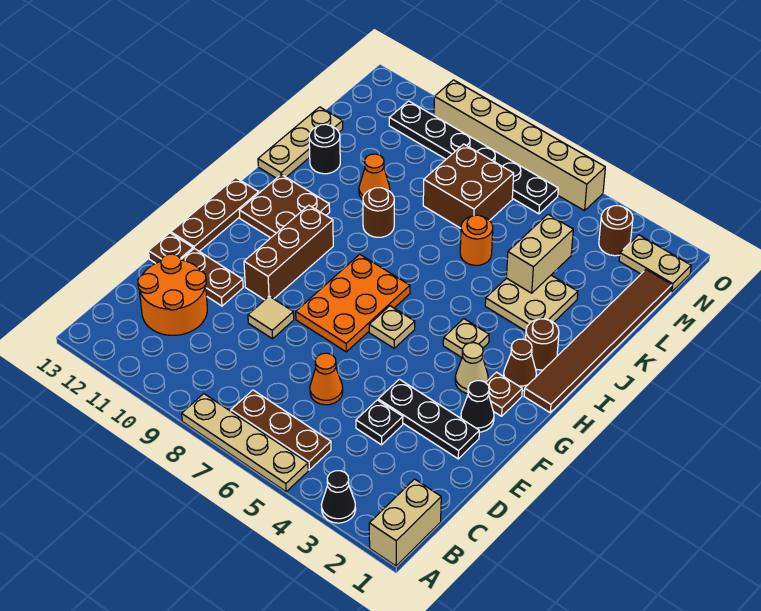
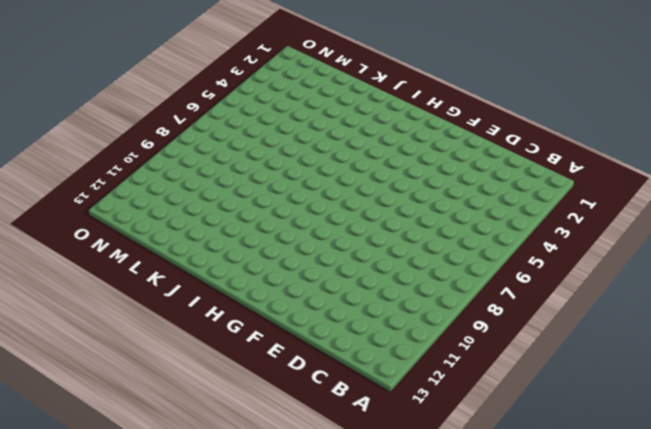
none -> tan brick A1:B1 level 1
none -> black cone A3 level 1
none -> tan plate A5:A8 level 1
none -> brown plate B5:B7 level 1

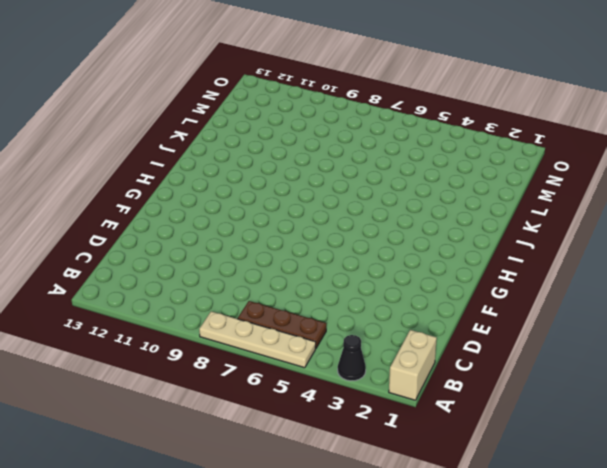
none -> orange round brick C11:D12 level 1
none -> black plate D4 level 1
none -> orange cone D6 level 1
none -> black plate E2:E4 level 1

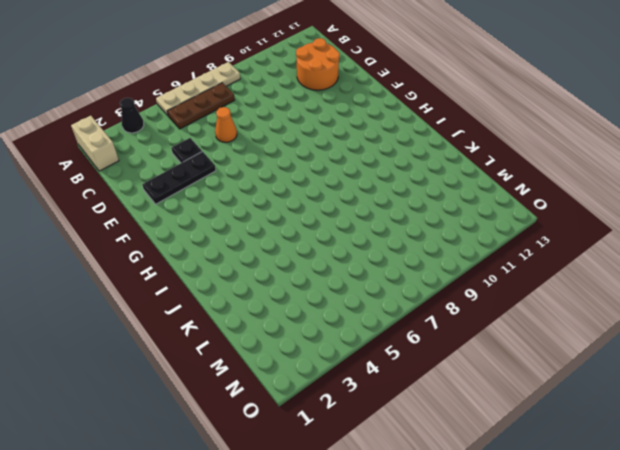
none -> tan tile E9 level 1
none -> brown plate E11:E12 level 1
none -> brown plate E13 level 1
none -> black cone F2 level 1

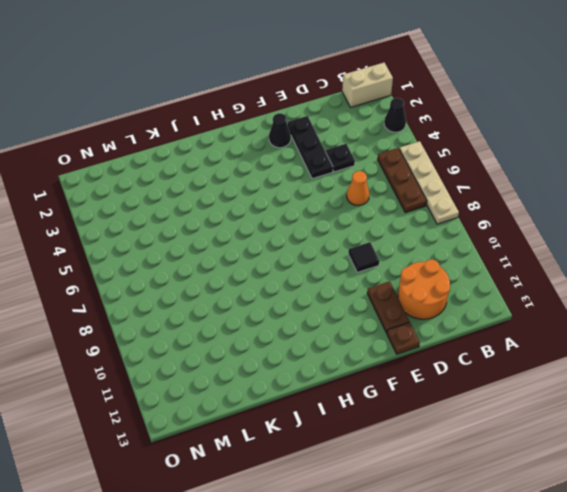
black tile E9 level 1 -> tan tile E9 level 1
none -> orange plate F7:H8 level 1
none -> brown brick F10:H10 level 1
none -> brown plate F13:H13 level 1
none -> brown plate G2 level 1

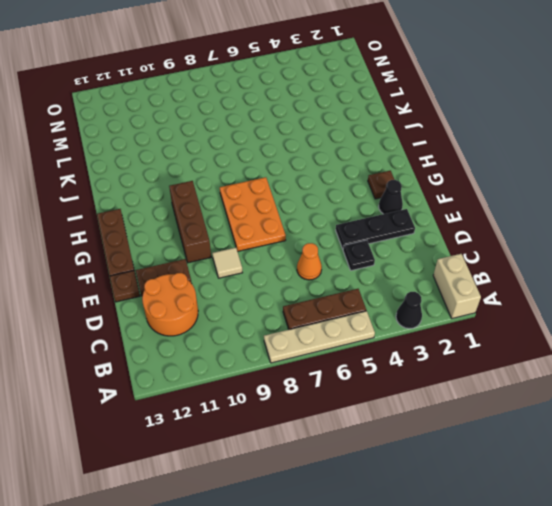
none -> tan cone G3 level 1
none -> tan plate G6 level 1
none -> brown tile H1:M1 level 1
none -> brown cone H2 level 1

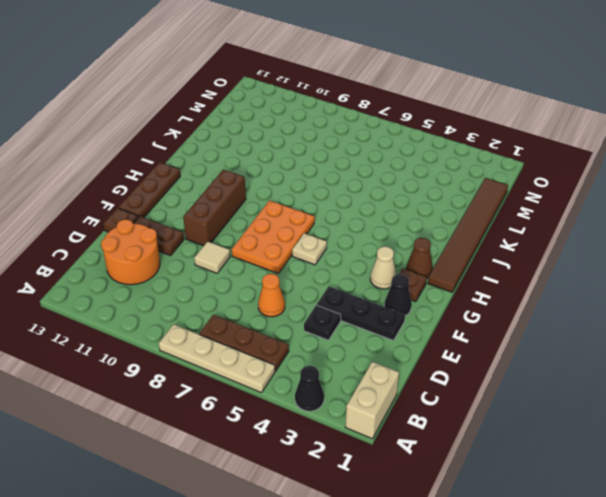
none -> tan plate H4 level 1
none -> brown plate H11:I12 level 1
none -> brown round brick I2 level 1
none -> tan plate J3:K4 level 1

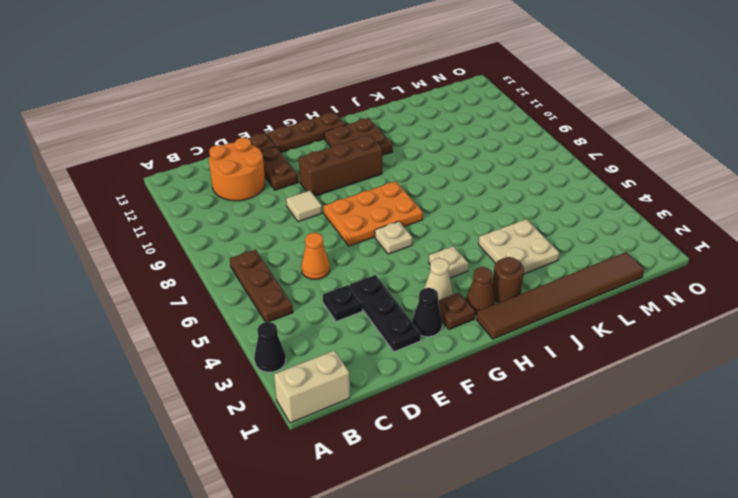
none -> tan plate A5:A8 level 1
none -> brown round brick J9 level 1
none -> tan plate J13:L13 level 1
none -> orange round brick K6 level 1

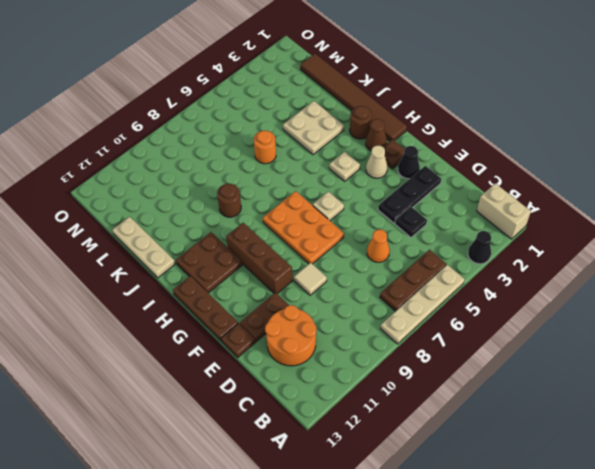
none -> orange cone K10 level 1
none -> black round brick K12 level 1
none -> brown brick L7:M8 level 1
none -> tan plate N1:N2 level 1

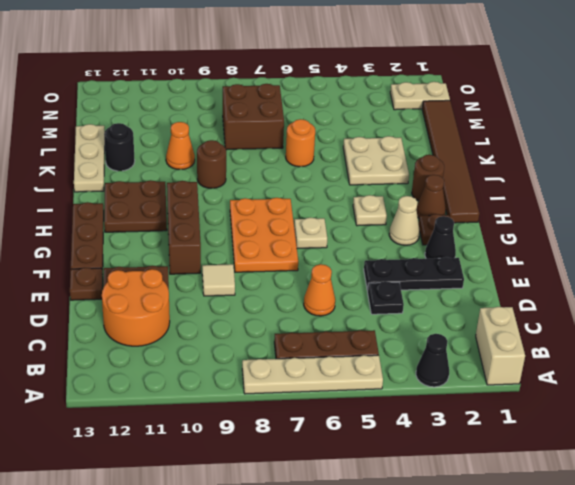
none -> brown round brick N3 level 1
none -> black plate N6:N11 level 1
none -> tan brick O5:O10 level 1
none -> tan brick K4:L4 level 2

